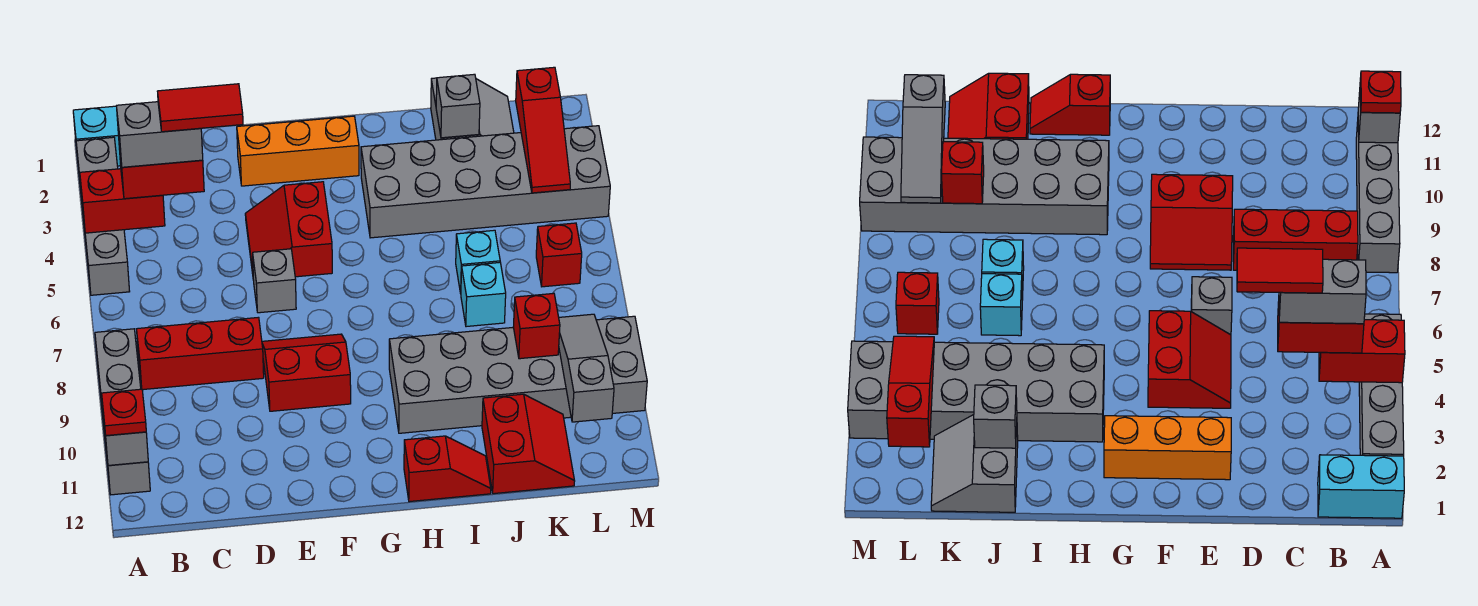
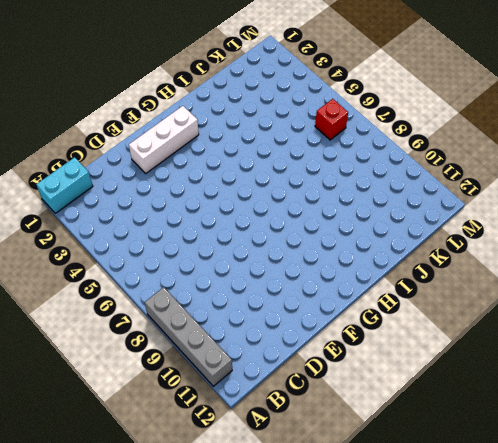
white brick E2:G2 level 1 -> orange brick E2:G2 level 1
none -> grey brick A2:A5 level 1
none -> red brick B8:D8 level 1
none -> red slope E4:F5 level 1 top F

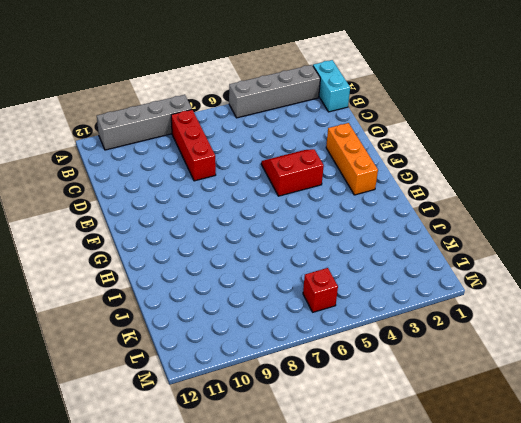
none -> grey brick E6 level 1
none -> red slope E8:F9 level 1 top 9
none -> grey brick H3:M4 level 1

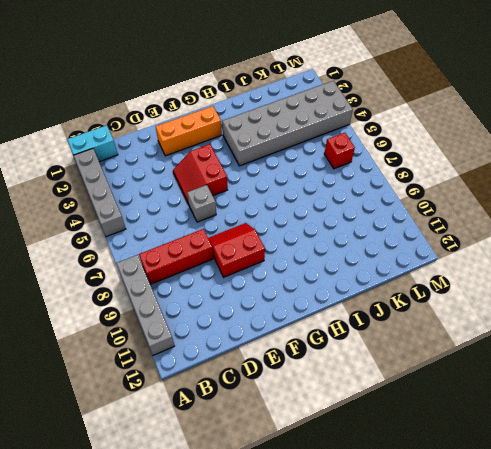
none -> grey brick H9:M10 level 1
none -> red slope H12:I12 level 1 top H
none -> grey slope J1:K2 level 1 top J

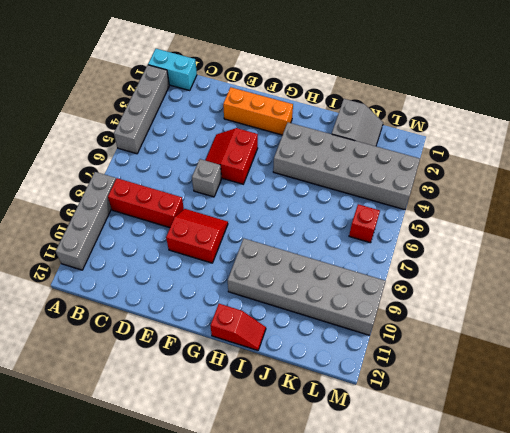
none -> cyan brick J6 level 1
none -> cyan brick J7 level 1
none -> red slope J11:K12 level 1 top J

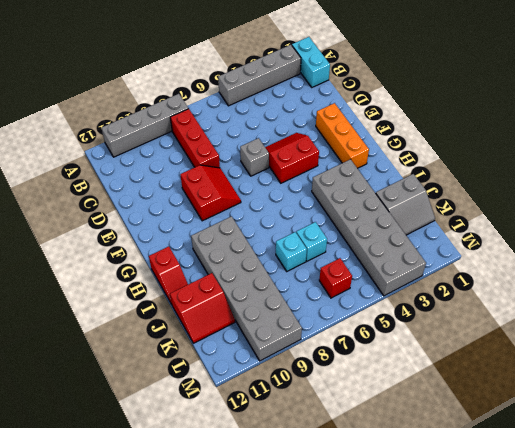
none -> red brick A4:B4 level 2
none -> grey brick A11 level 2
none -> grey brick J2 level 2

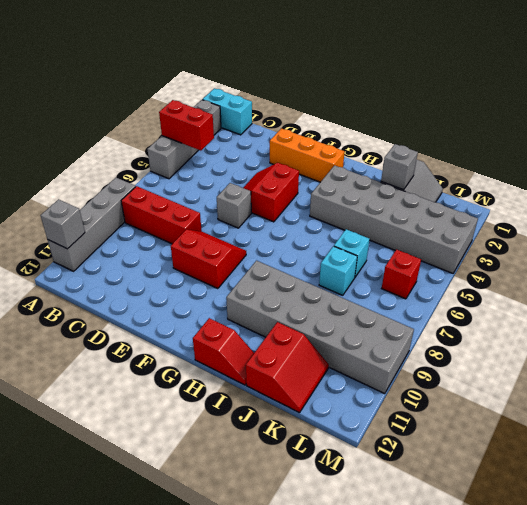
none -> red brick K9 level 2
none -> red slope L2:L4 level 2 top 2
none -> grey slope L9:L11 level 2 top 11

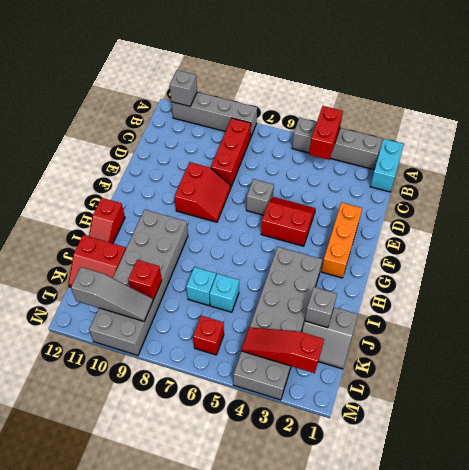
none -> red plate A11 level 3
none -> red brick B4:C4 level 3
none -> grey brick B4:C4 level 4

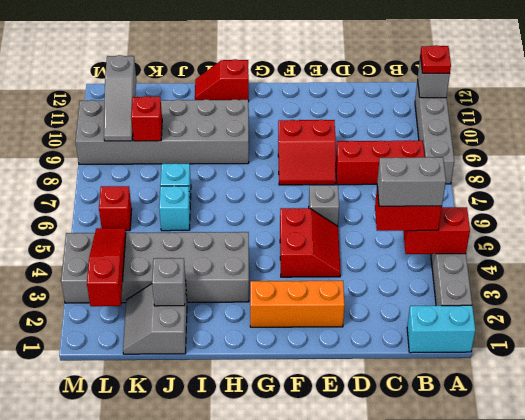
none -> red slope J11:K12 level 1 top J
none -> red tile C4:D4 level 5

